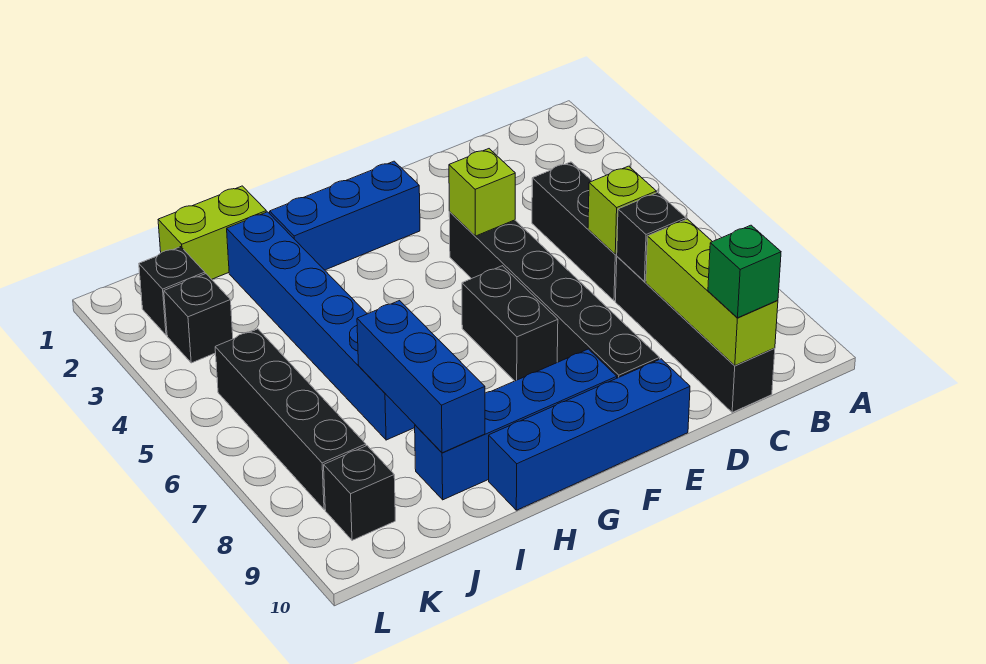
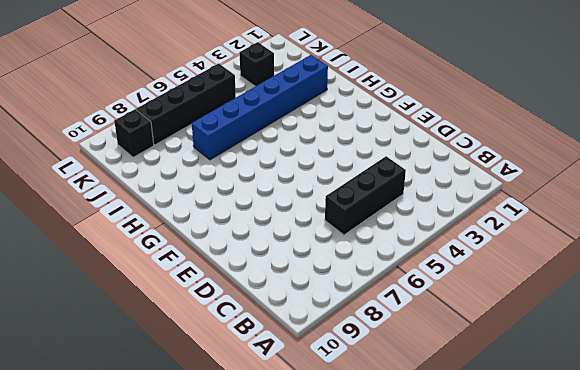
none -> black brick C7:C10 level 1
none -> black brick E4:E9 level 1
none -> blue brick E10:H10 level 1

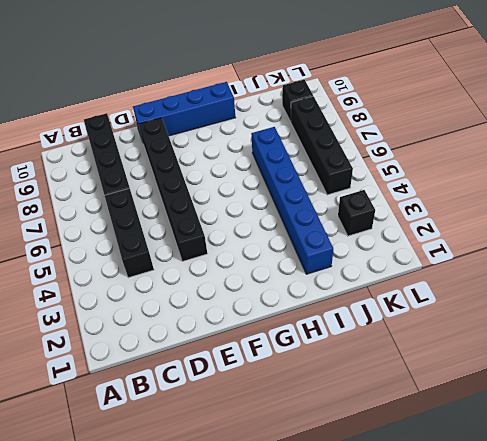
none -> blue brick F2:H2 level 1
none -> black brick F6:F7 level 1
none -> blue brick F9:I9 level 1

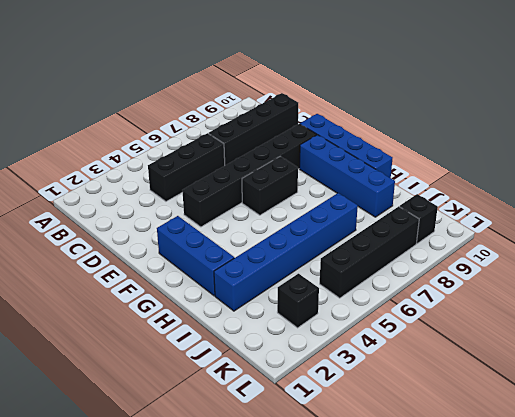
none -> lime brick I1:J1 level 1
none -> black brick K2 level 1
none -> lime brick C6 level 2

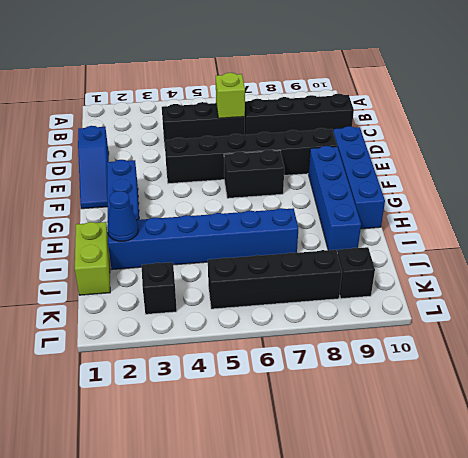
blue slope D1:F1 level 1 top D -> none
blue cone I2 level 2 -> none
none -> black brick K2 level 1
none -> black brick C7 level 2
none -> lime brick C8:C10 level 2

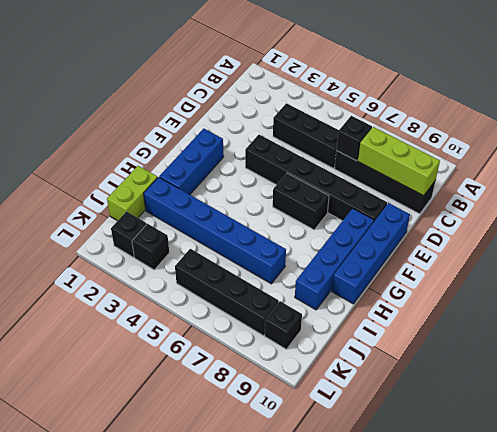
none -> lime brick C6 level 2
none -> lime brick E4 level 2
none -> blue brick I7:I9 level 2

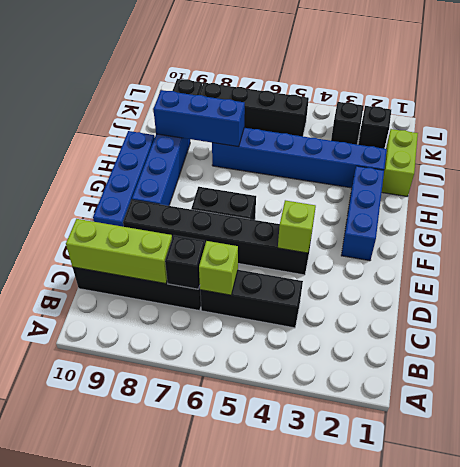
none -> green brick C10 level 3

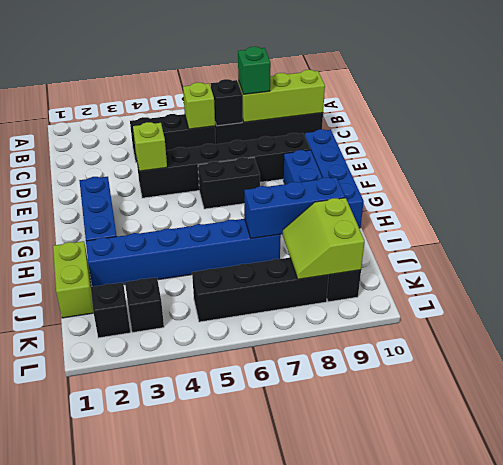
green brick C8 level 3 -> green brick C10 level 3
lime slope J8:K9 level 2 top 9 -> none

